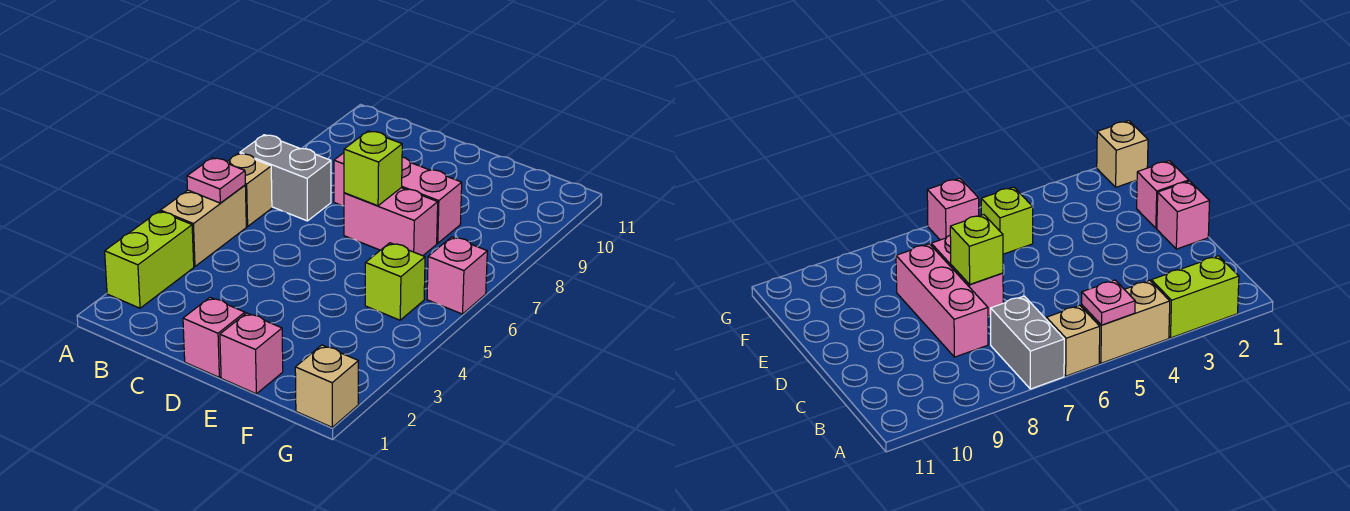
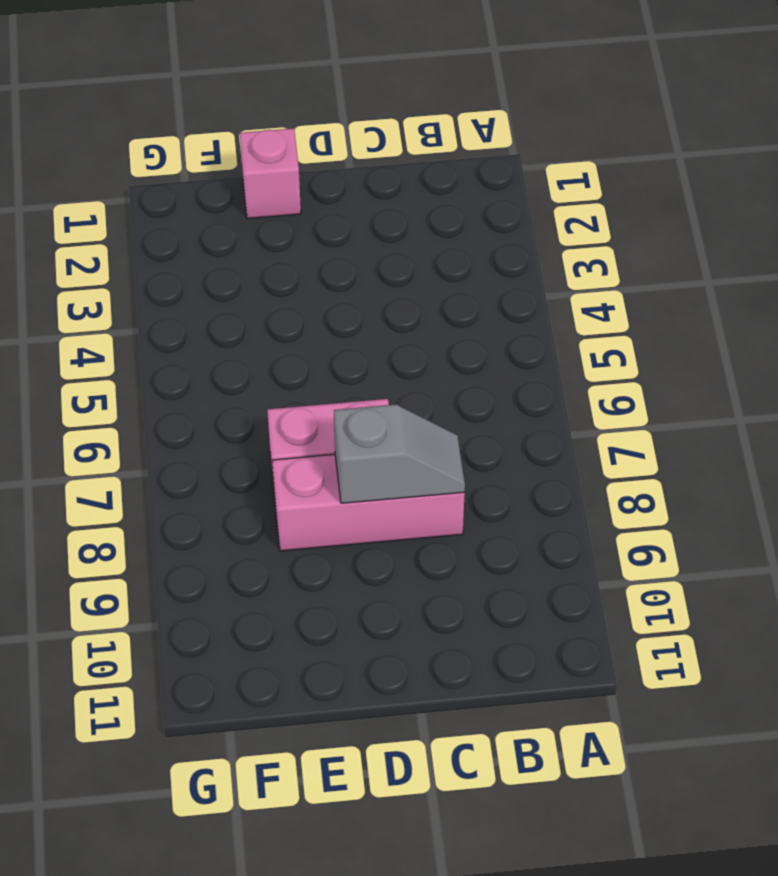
grey slope C8:D8 level 2 top D -> none
none -> lime brick A2:A3 level 1
none -> tan brick A4:A5 level 1
none -> tan brick A6 level 1

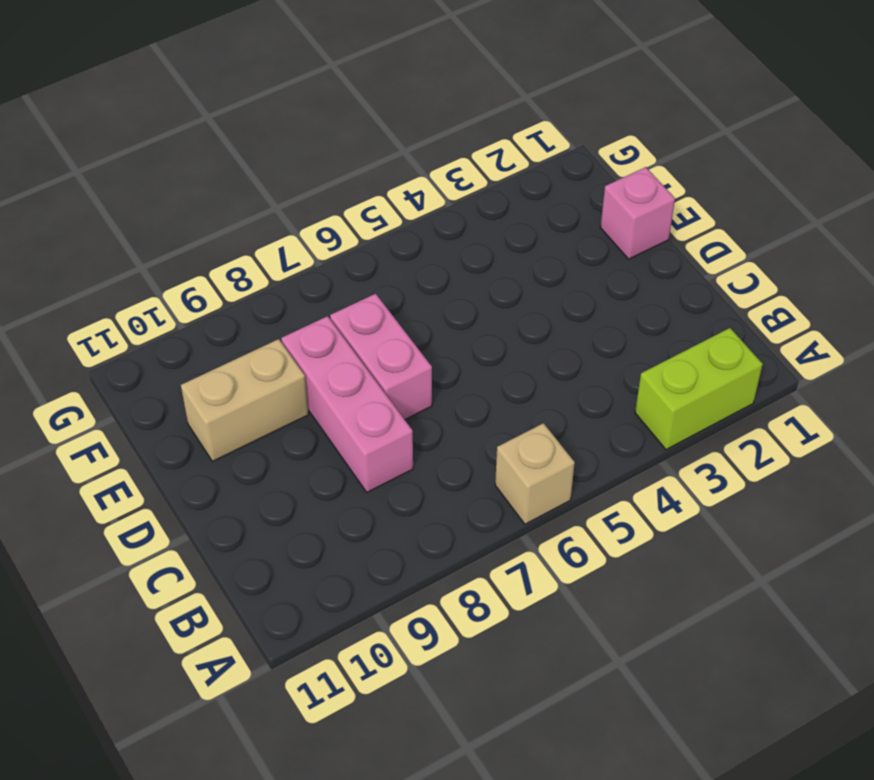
tan brick E9:E10 level 1 -> tan brick A4:A5 level 1
none -> grey brick A7:B7 level 1
none -> pink brick D1 level 1
none -> lime brick F5 level 1

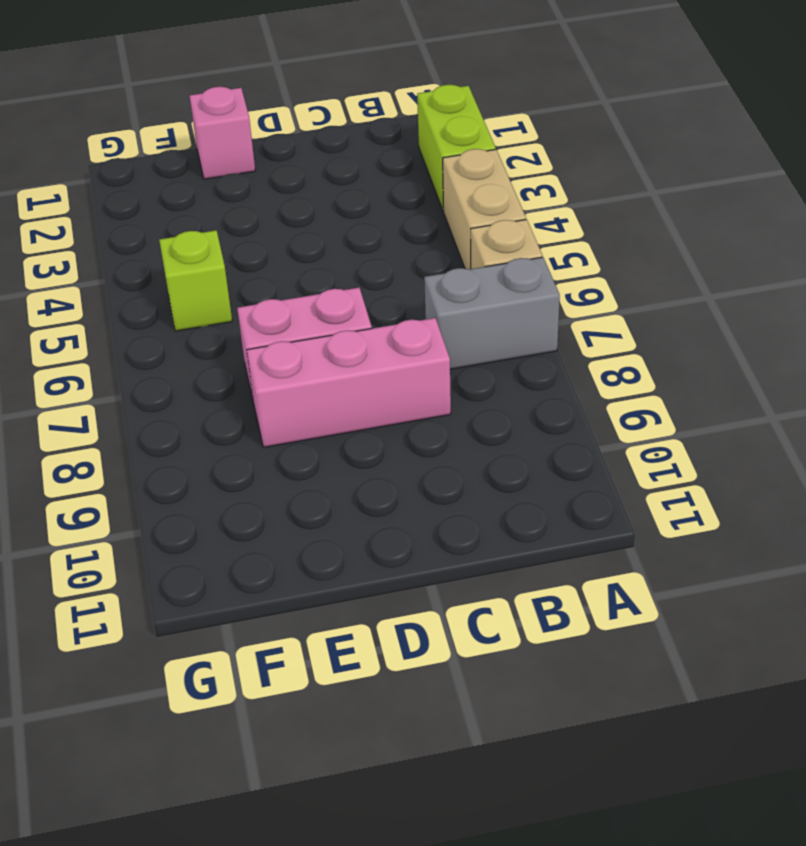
none -> pink brick D1 level 1
none -> tan brick G1 level 1
none -> pink brick G6 level 1

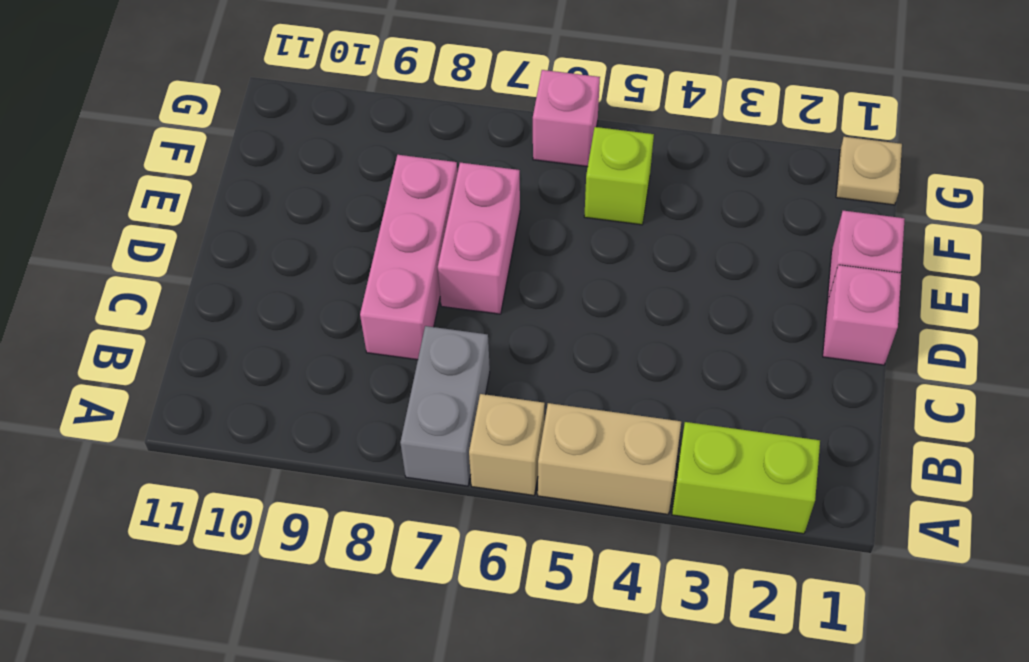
tan plate G1 level 1 -> tan brick G1 level 1
none -> pink plate A5 level 2
none -> lime brick D7 level 2

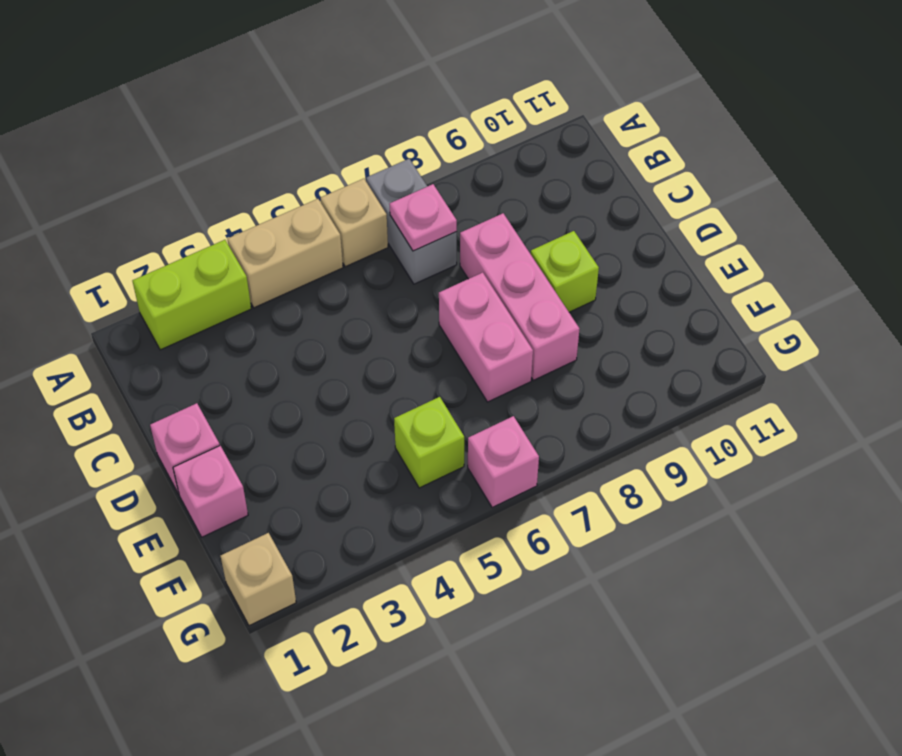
pink plate B7 level 2 -> pink plate A5 level 2
lime brick D9 level 1 -> lime brick D7 level 2

